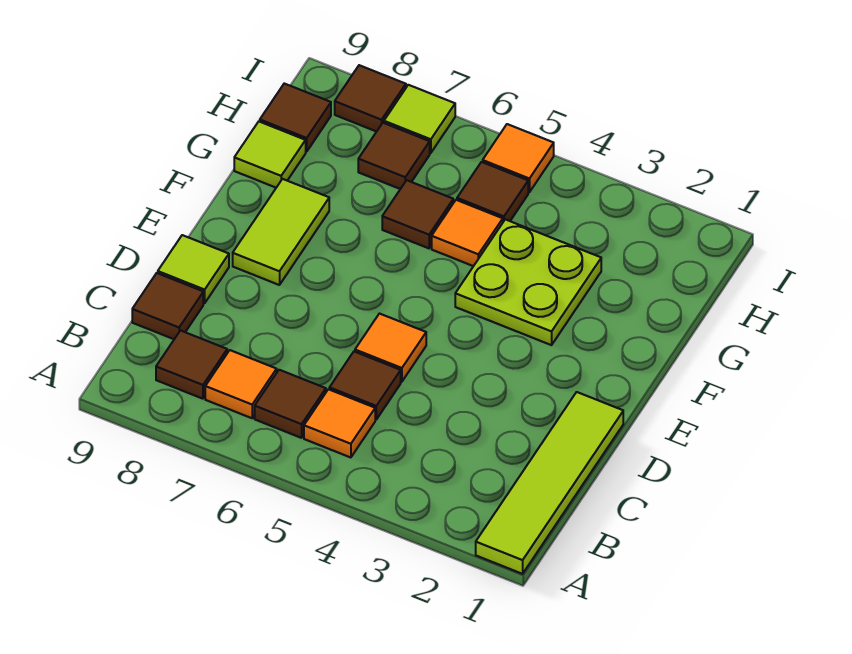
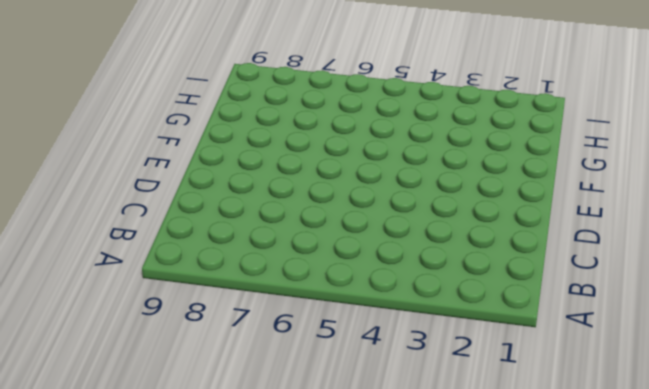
none -> lime tile A1:D1 level 1
none -> orange tile B5 level 1
none -> brown tile B6 level 1

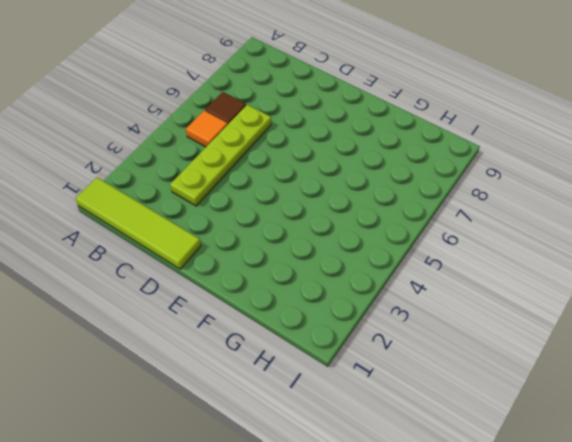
lime plate C3:C6 level 1 -> brown tile C5 level 1
none -> orange tile B7 level 1
none -> brown tile B8 level 1
none -> brown tile C9 level 1

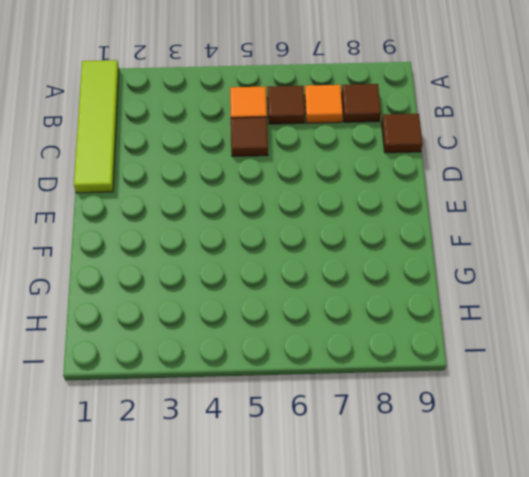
none -> orange tile D5 level 1
none -> lime tile D9 level 1
none -> lime tile E8:F8 level 1

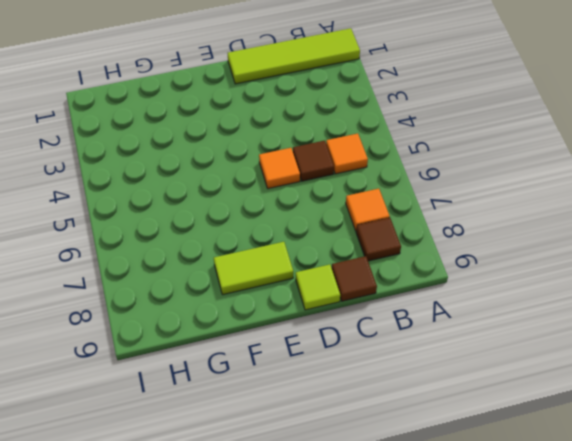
none -> brown tile B6 level 1
none -> lime plate F3:G4 level 1
none -> orange tile G5 level 1

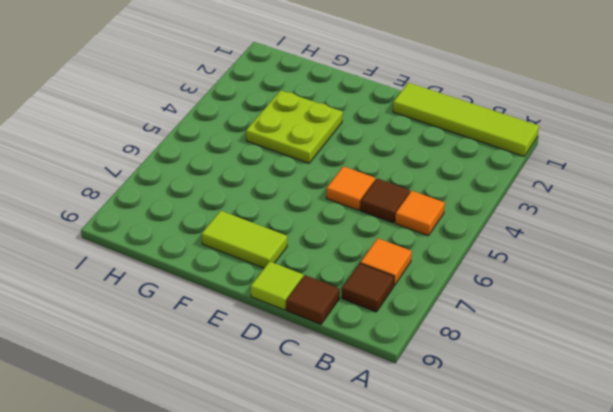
none -> brown tile B6 level 1
none -> orange tile G5 level 1
none -> brown tile G6 level 1

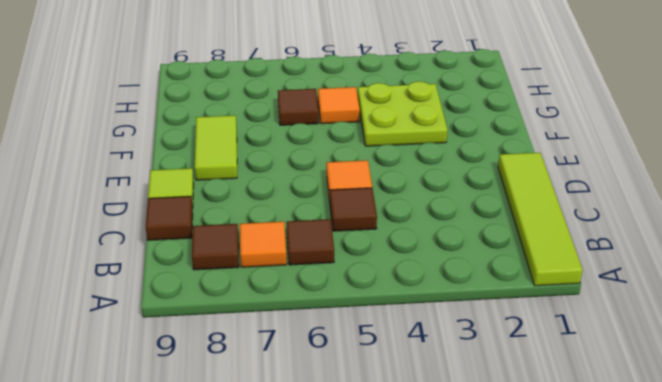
none -> orange tile B5 level 1
none -> lime tile G9 level 1
none -> brown tile H5 level 1

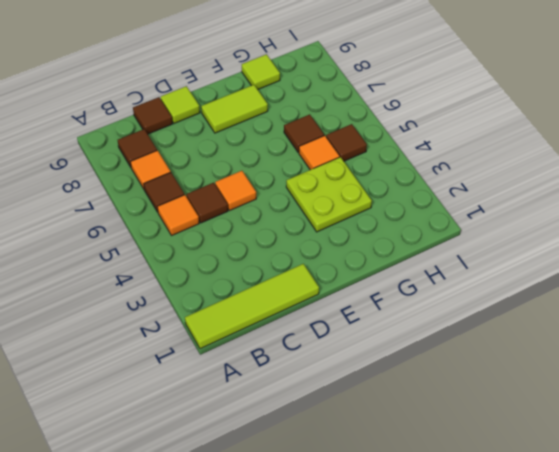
none -> brown tile H7 level 1
none -> brown tile H9 level 1
none -> orange tile I5 level 1

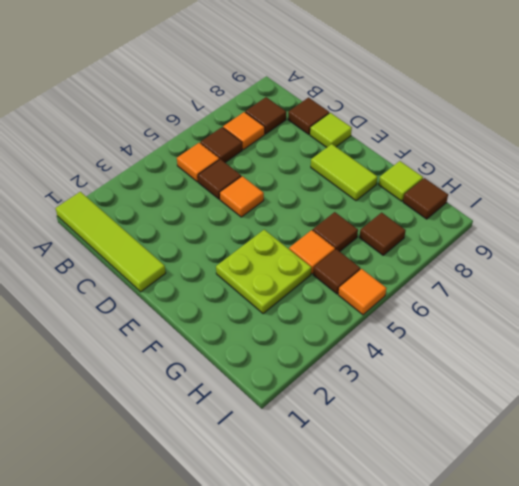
none -> lime tile I7 level 1
none -> brown tile I8 level 1

